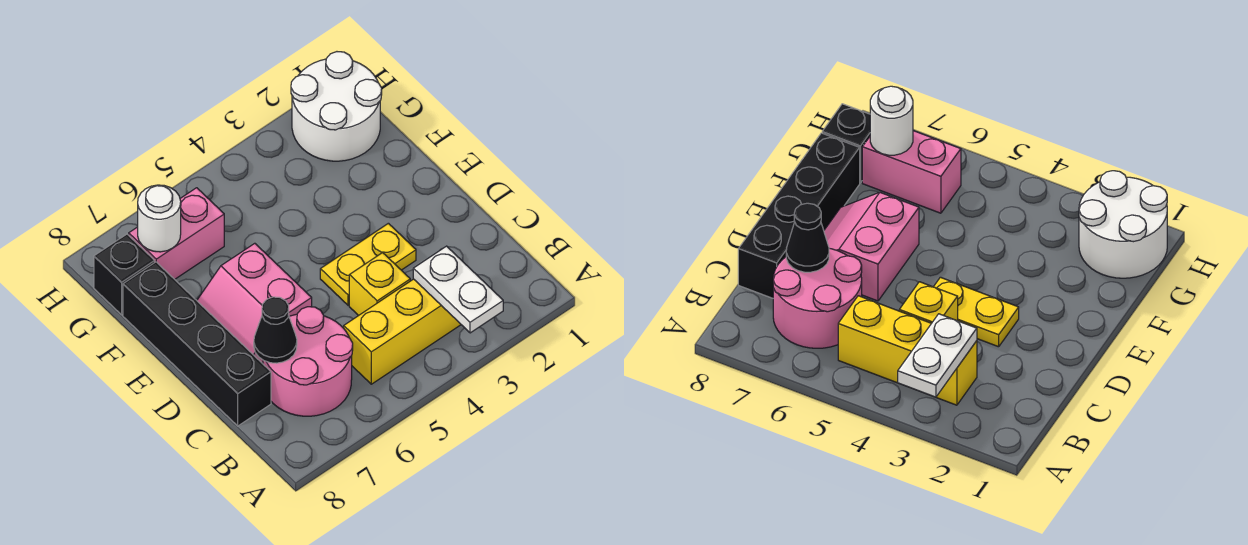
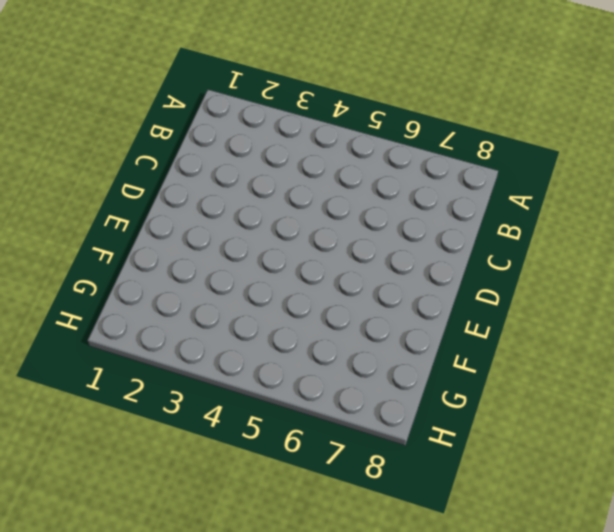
none -> yellow brick B3:B5 level 1
none -> pink round brick B6:C7 level 1
none -> yellow brick C4 level 1

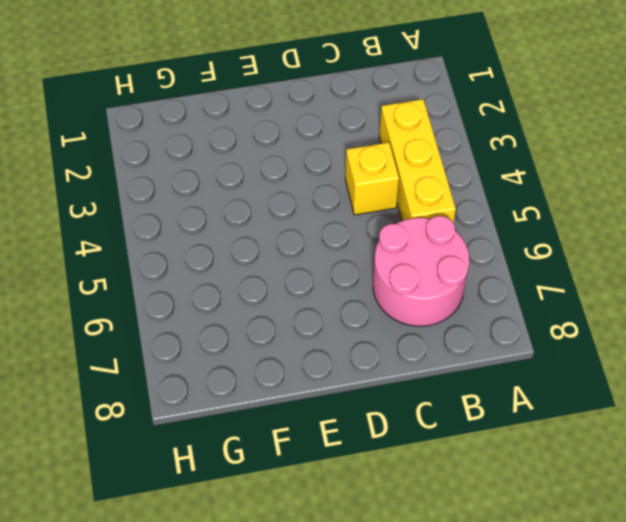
none -> black brick C8:F8 level 1
none -> yellow plate D3:D4 level 1
none -> pink slope D6:E7 level 1 top 6

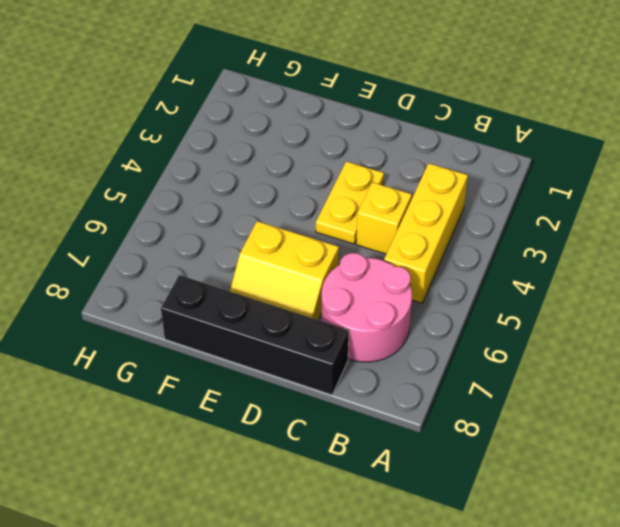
yellow slope D6:E7 level 1 top 6 -> pink slope D6:E7 level 1 top 6
none -> white round brick G1:H2 level 1
none -> pink brick G6:G7 level 1
none -> black brick G8 level 1

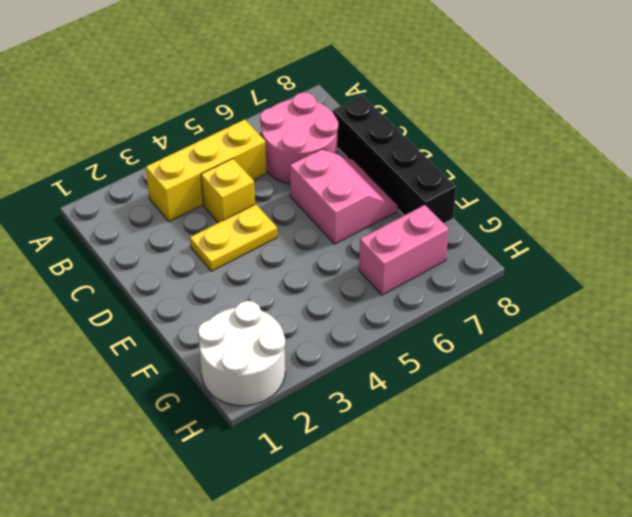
none -> black brick G8 level 1
none -> white plate A3:B3 level 2
none -> black cone C7 level 2

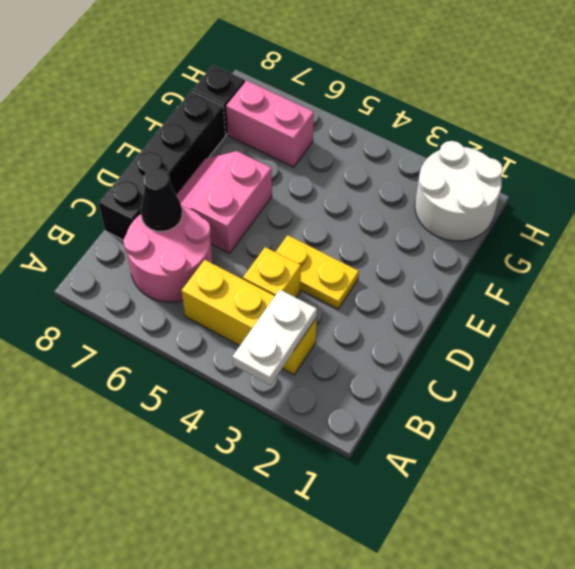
none -> white round brick G7 level 2

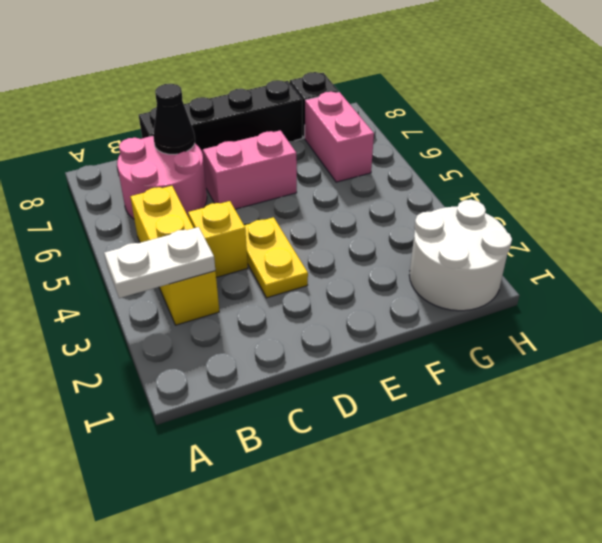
none -> white round brick G7 level 2

